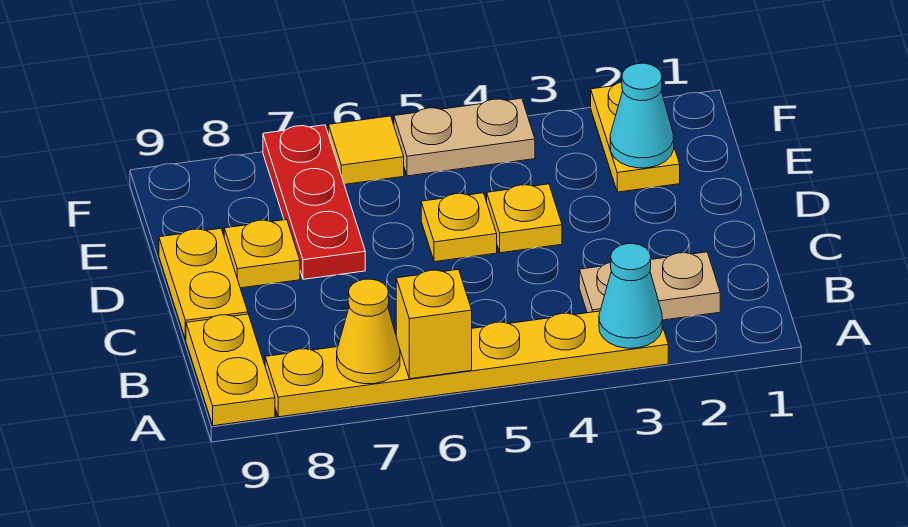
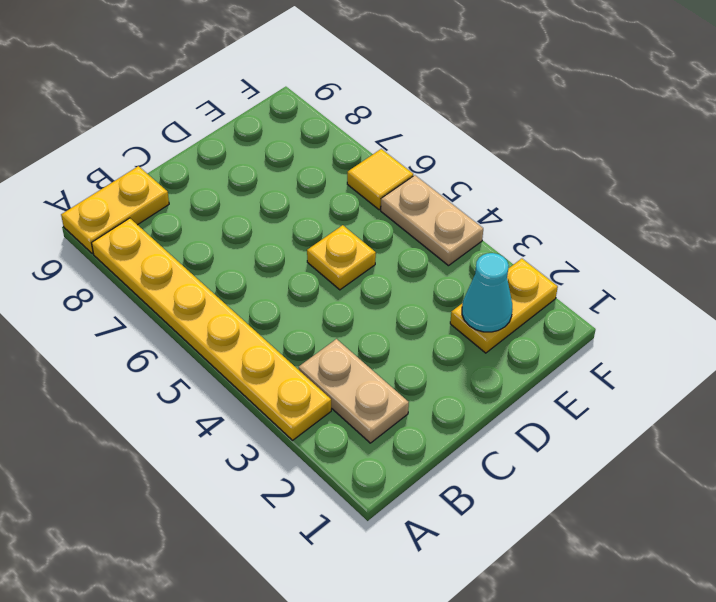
none -> yellow plate C9:D9 level 1
none -> yellow plate D4 level 1
none -> red plate D7:F7 level 1

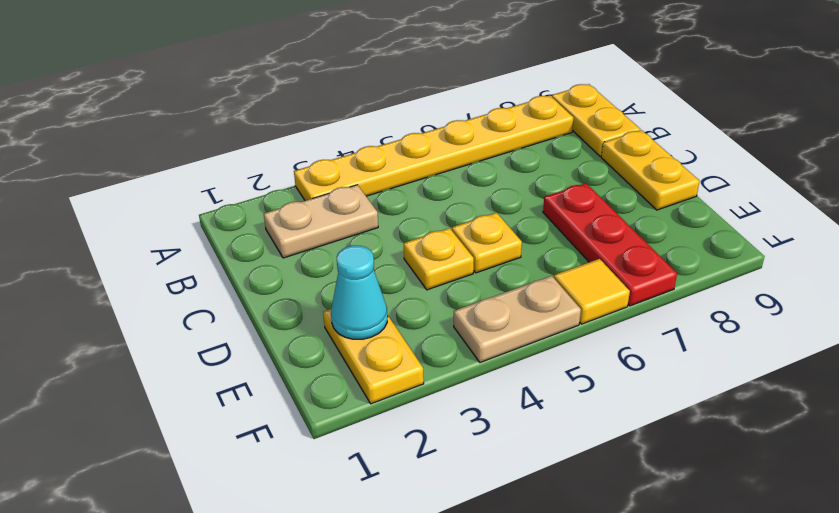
none -> yellow plate D8 level 1
none -> cyan cone A3 level 2
none -> yellow brick A6 level 2

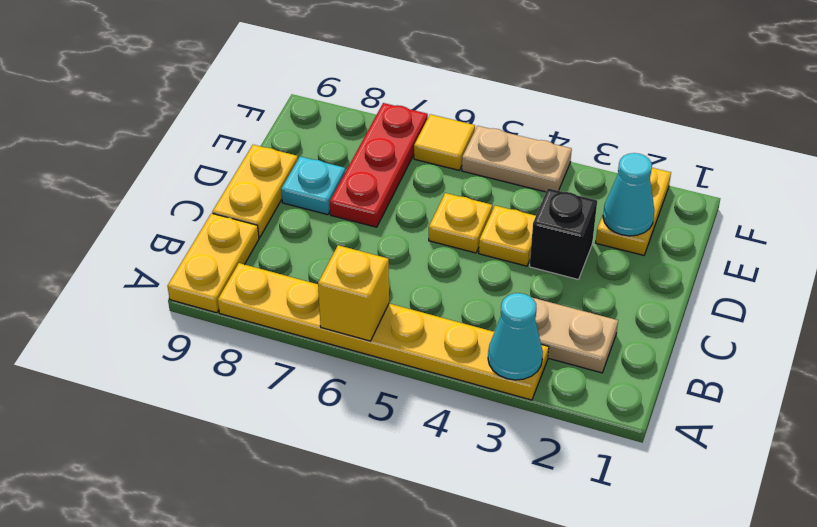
black brick D3 level 1 -> none
cyan plate D8 level 1 -> yellow plate D8 level 1
none -> yellow cone A7 level 2

